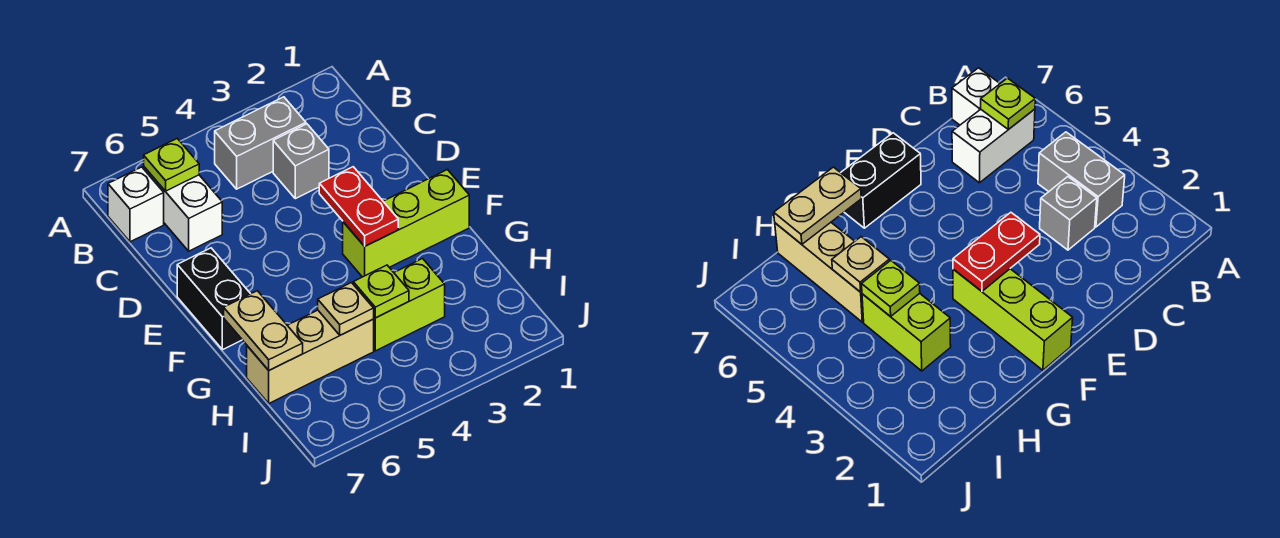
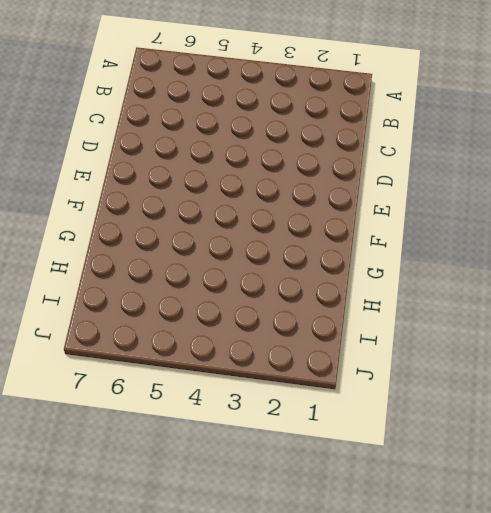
none -> grey brick B3:B4 level 1
none -> white brick B6:C6 level 1
none -> white brick B7 level 1

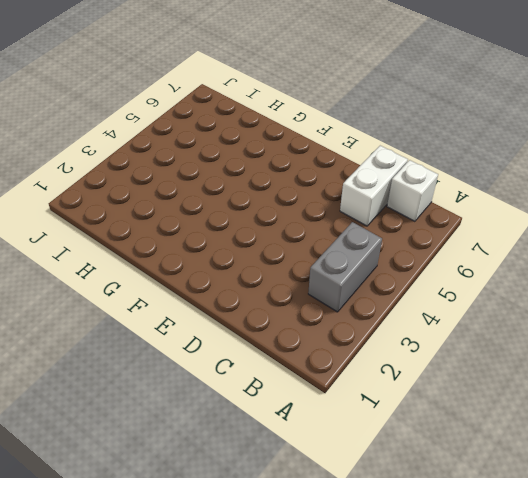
white brick C6:C7 level 1 -> white brick B6:C6 level 1
none -> grey brick C3 level 1
none -> black brick E7:F7 level 1
none -> lime brick F1:F3 level 1

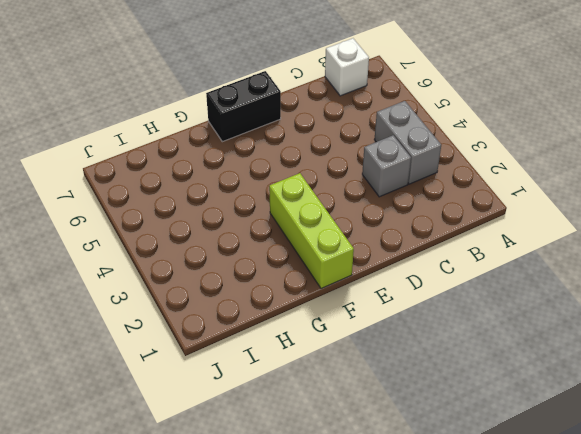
none -> white brick B6:C6 level 1
none -> lime brick H3:H4 level 1
none -> tan brick H5:H7 level 1

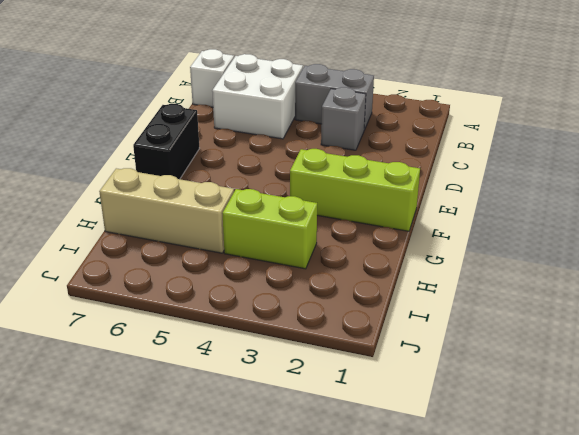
white brick B5:C6 level 1 -> white brick B6:C6 level 1
none -> lime plate B6 level 2
none -> red plate E3:F3 level 2
none -> tan plate G7:H7 level 2

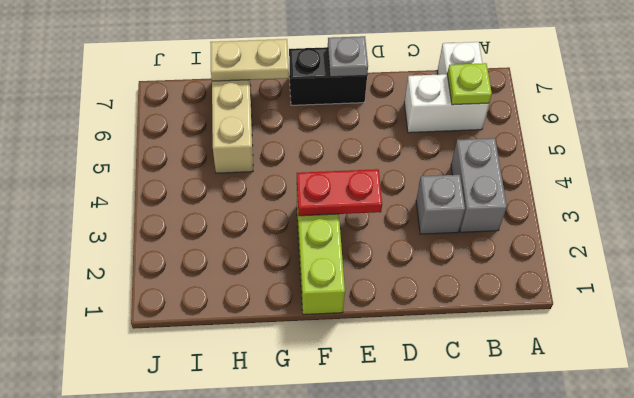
grey plate E7 level 2 -> none
none -> lime brick H3:H4 level 1
none -> lime plate H4 level 2
none -> tan plate H5 level 2

